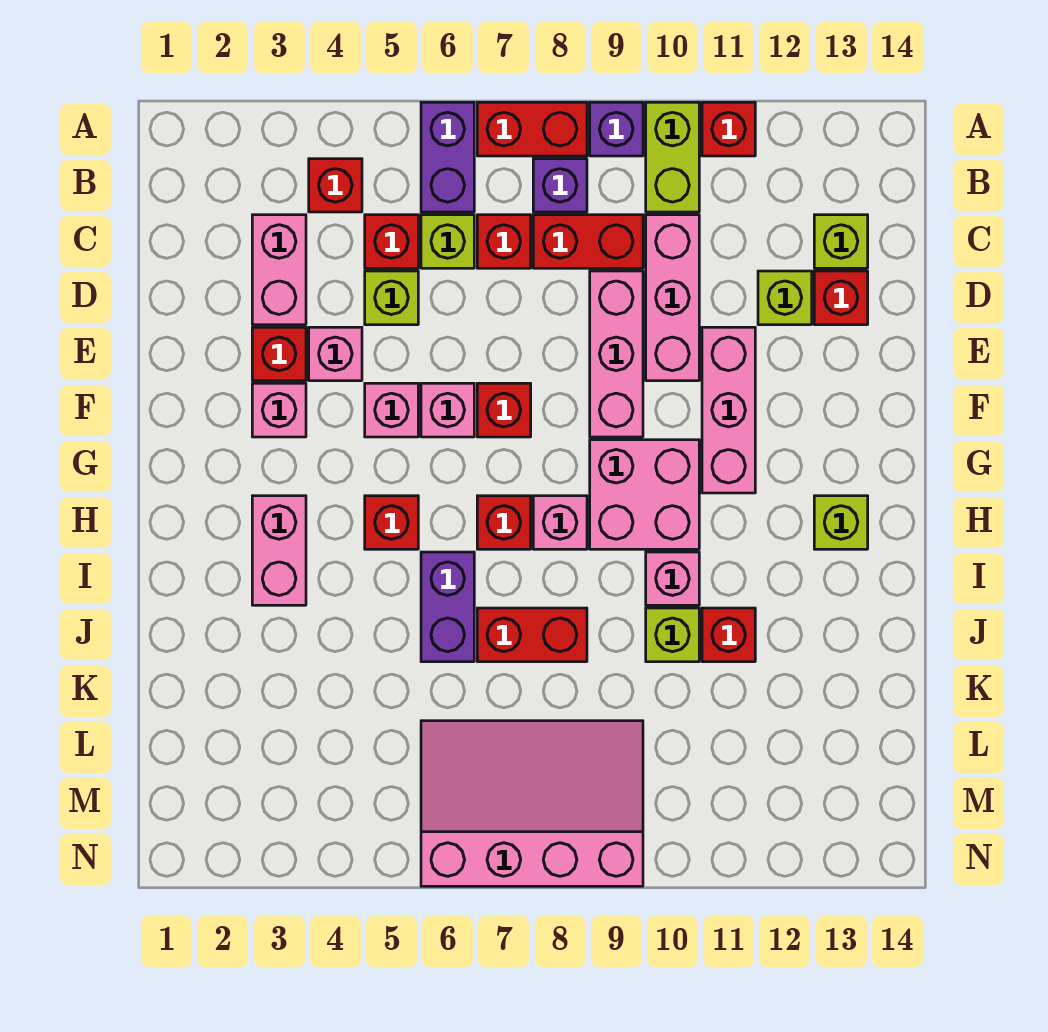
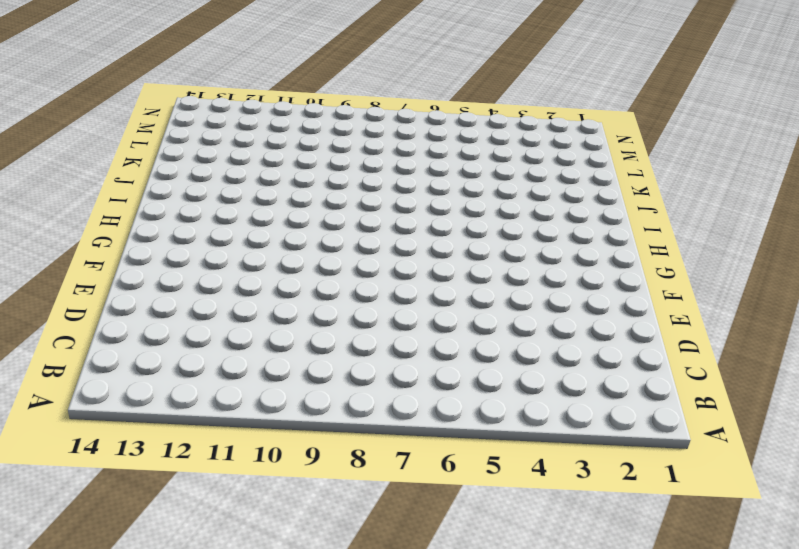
none -> purple brick A6:B6 level 1
none -> red brick A7:A8 level 1
none -> purple brick A9 level 1
none -> lime brick A10:B10 level 1

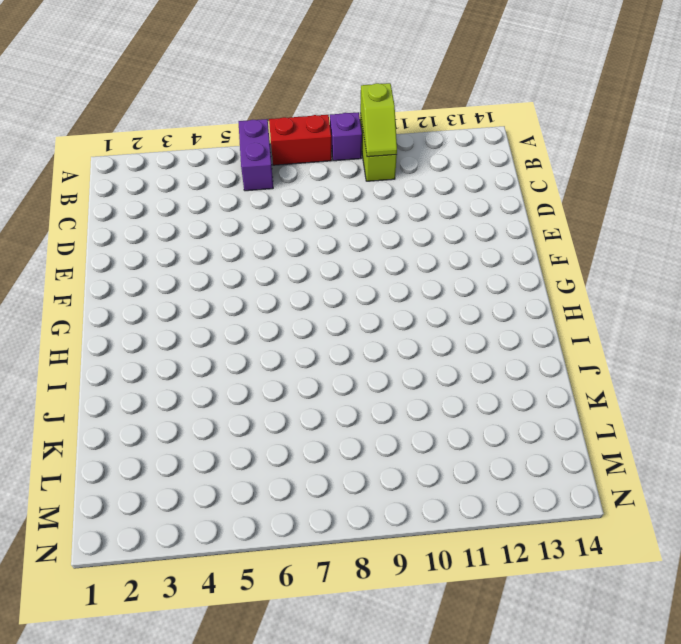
lime slope A10:B10 level 2 top A -> none
none -> red brick A11 level 1
none -> red brick B4 level 1
none -> purple brick B8 level 1
none -> pink brick C3:D3 level 1

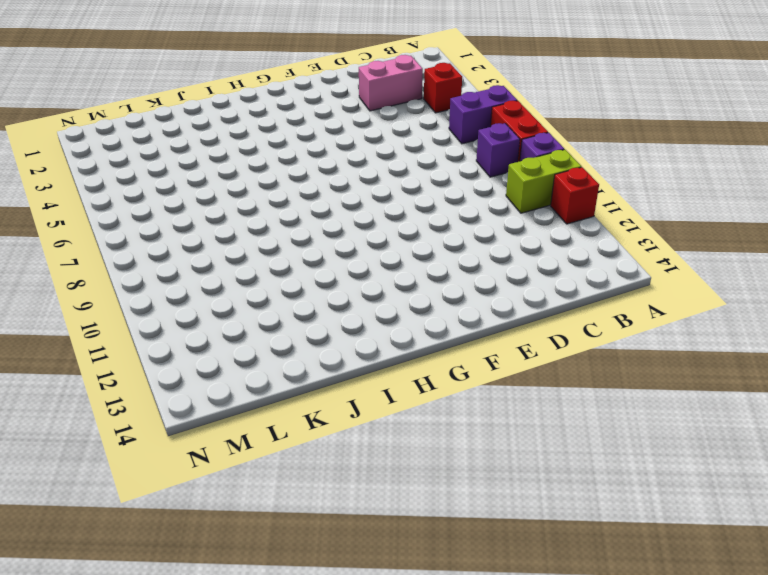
none -> red brick C5 level 1
none -> lime brick C6 level 1
none -> red brick C7 level 1
none -> red brick C8:C9 level 1

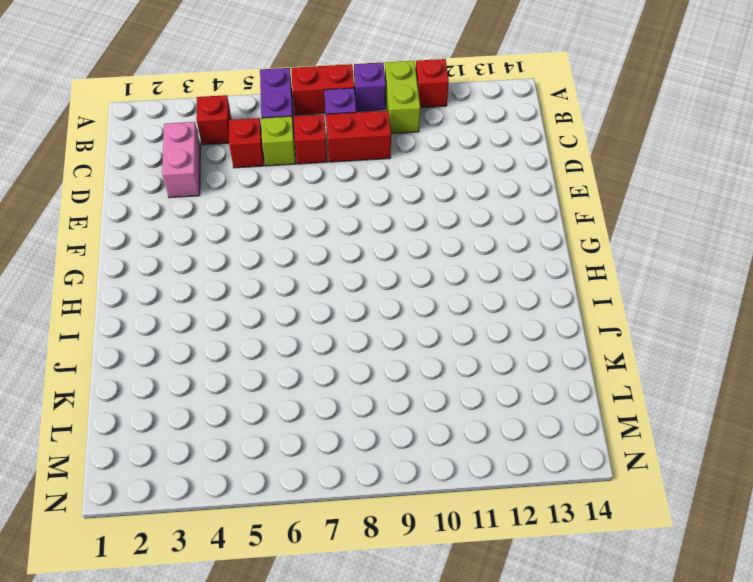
none -> pink brick C10:E10 level 1
none -> lime brick C13 level 1
none -> lime brick D5 level 1
none -> pink brick D9:F9 level 1

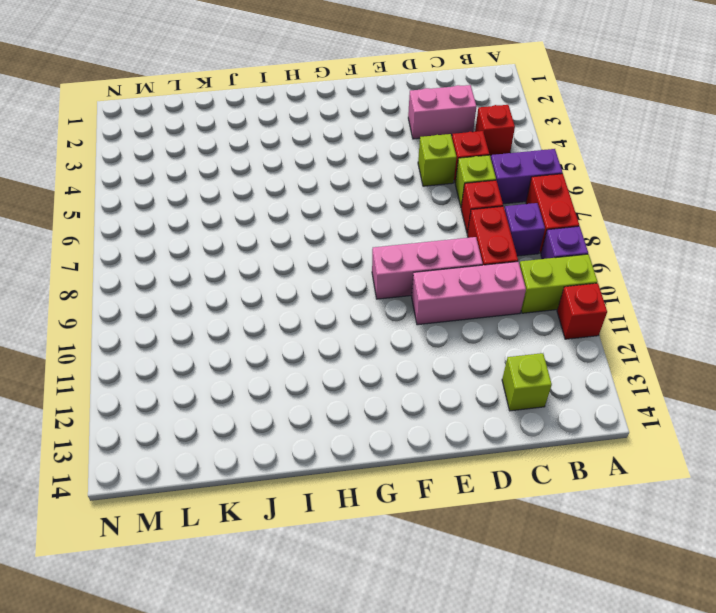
none -> lime brick D12 level 1
none -> red brick D13 level 1
none -> red brick E3 level 1
none -> pink brick E4 level 1

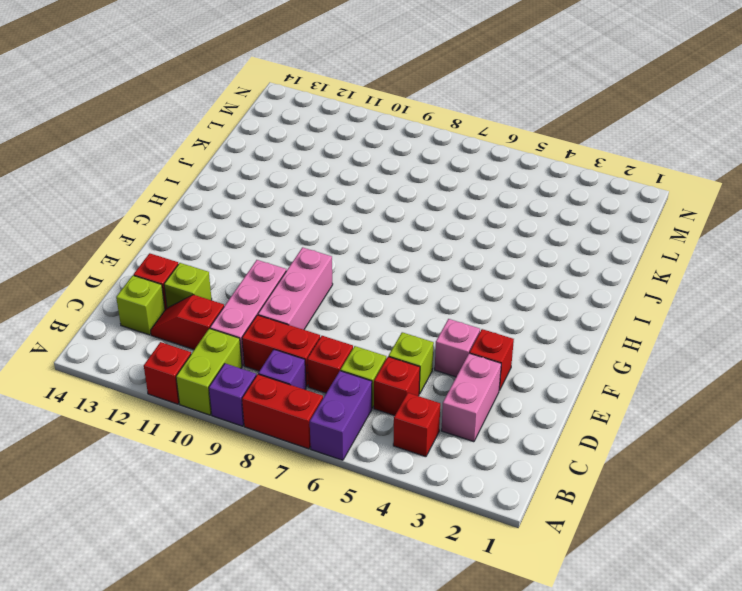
red slope C11:C12 level 1 top 11 -> none
none -> pink brick E11:G11 level 1
none -> pink brick F3 level 1
none -> pink brick F5 level 1
none -> pink brick F6 level 1

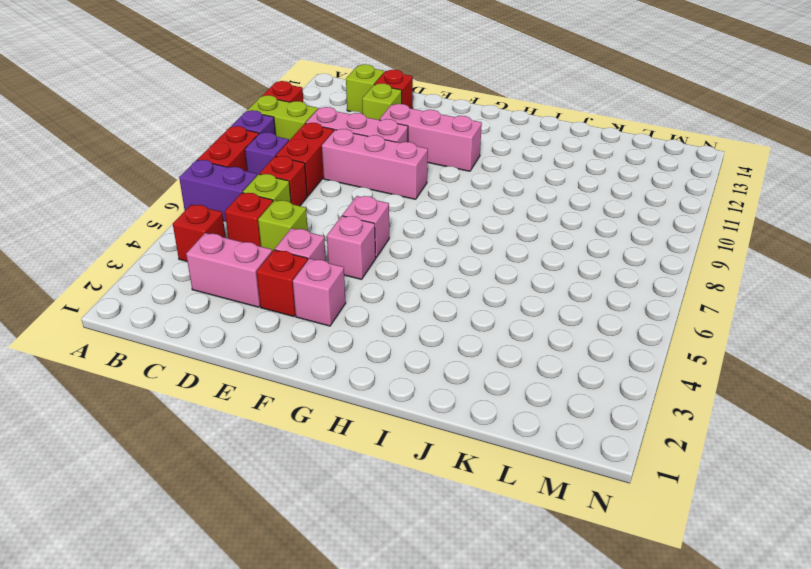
none -> red brick F7 level 1
none -> pink brick G9:H10 level 1
none -> pink brick H3:I3 level 1
none -> red brick H5 level 1

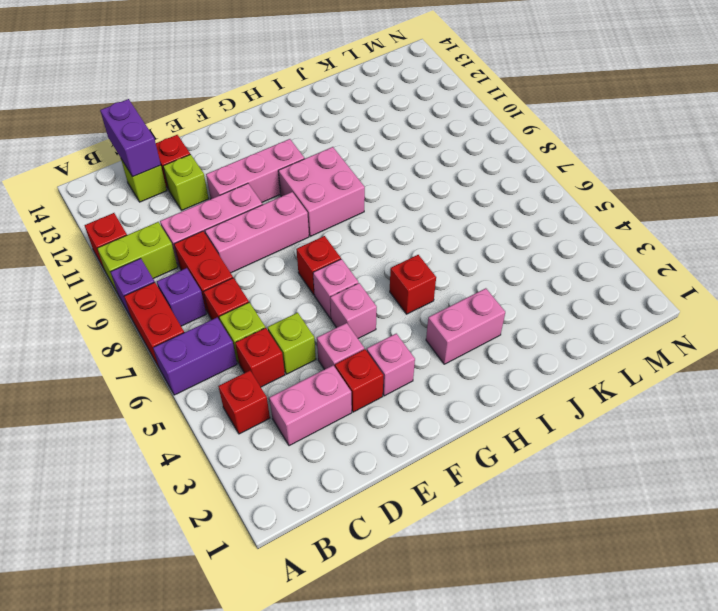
purple brick C13:C14 level 2 -> purple brick I6:J6 level 1
none -> red brick H7 level 1
none -> pink brick H8 level 1
none -> lime brick H13 level 1
none -> pink brick I10 level 1

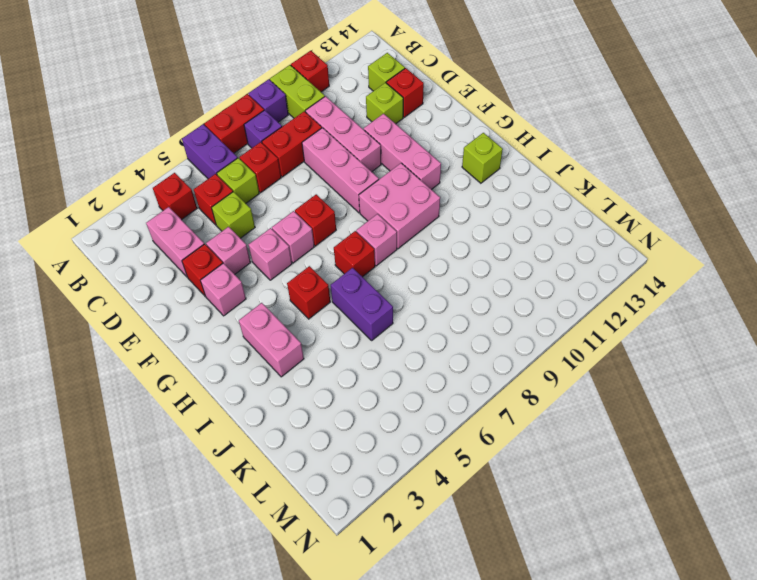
none -> pink brick I10 level 1
none -> red brick J7:J8 level 1
none -> lime brick J10 level 1
none -> red brick J11 level 1

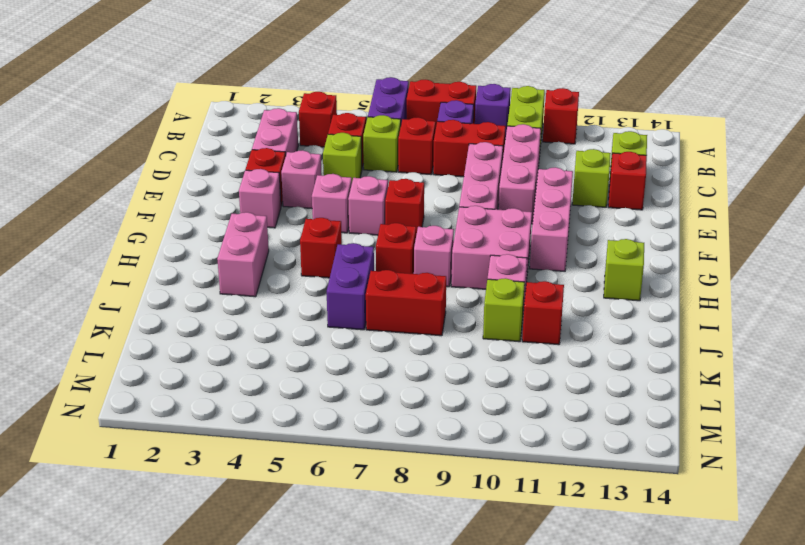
none -> pink slope L6:N9 level 1 top N

